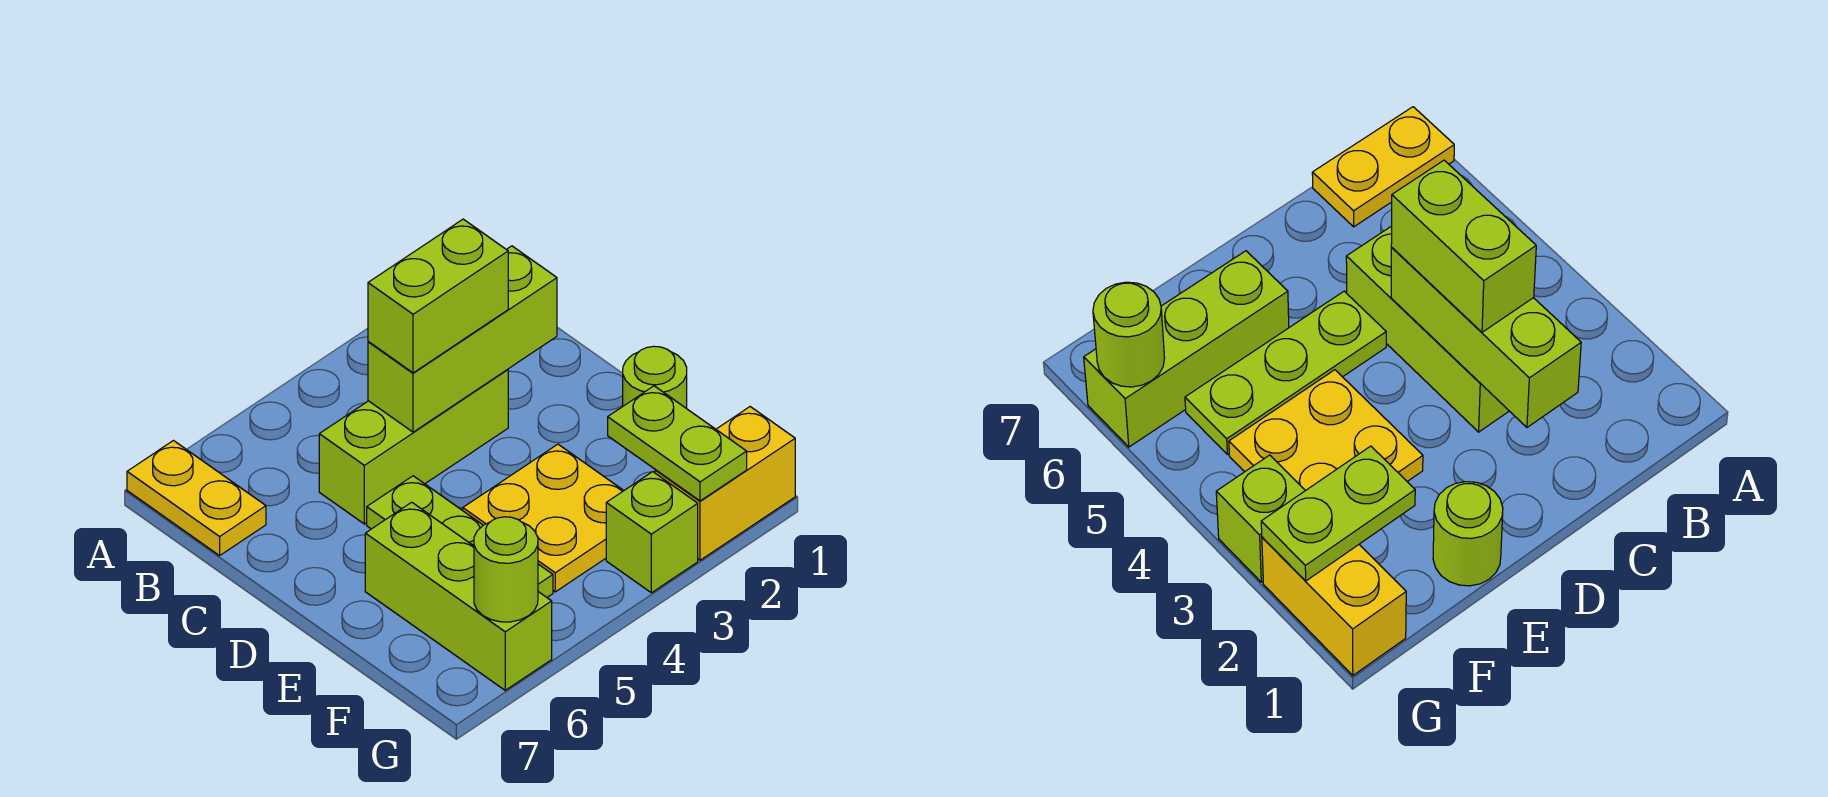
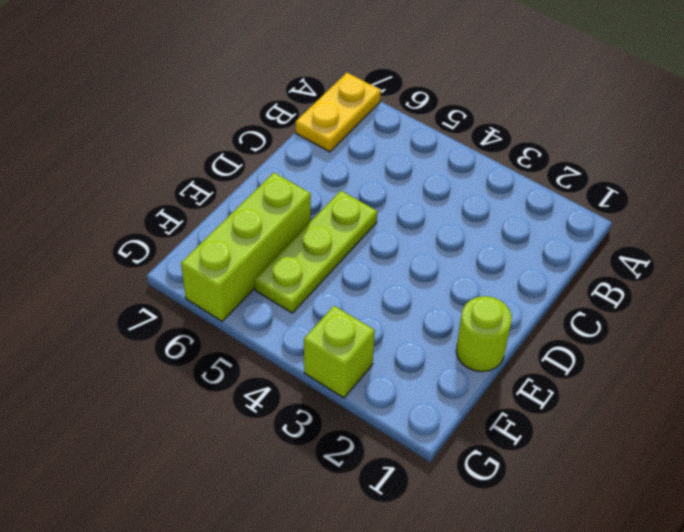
none -> lime brick C3:C5 level 1
none -> yellow plate E3:F4 level 1
none -> yellow brick G1:G2 level 1

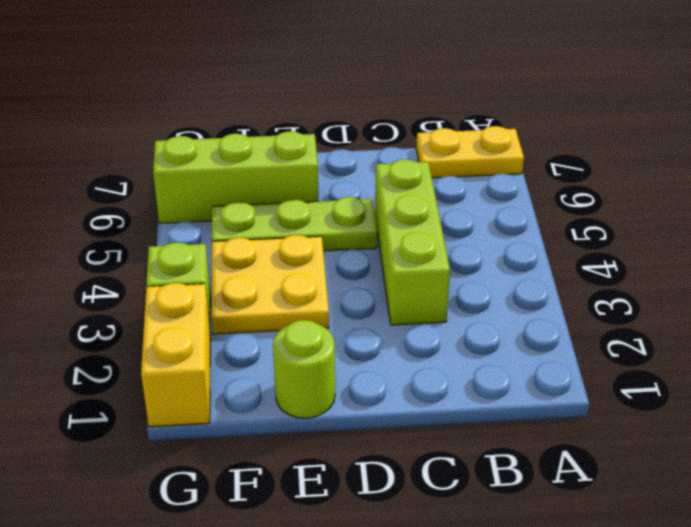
none -> lime brick C2:C4 level 2
none -> lime plate F2:G2 level 2
none -> lime round brick G6 level 2

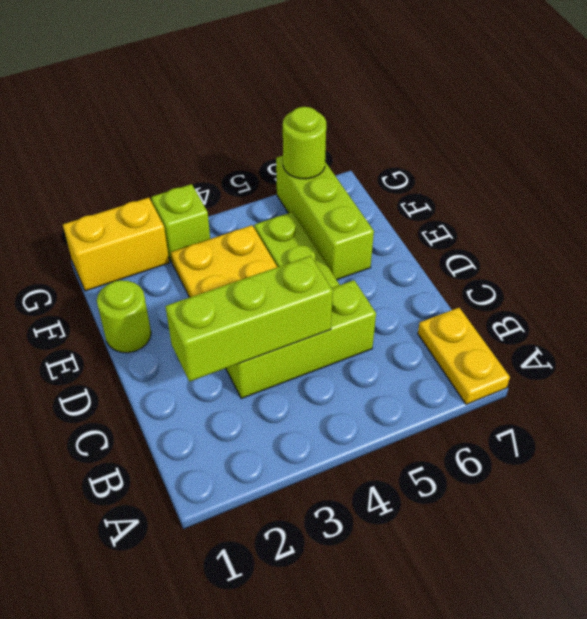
none -> lime plate F2:G2 level 2
none -> lime brick C3:C4 level 3

